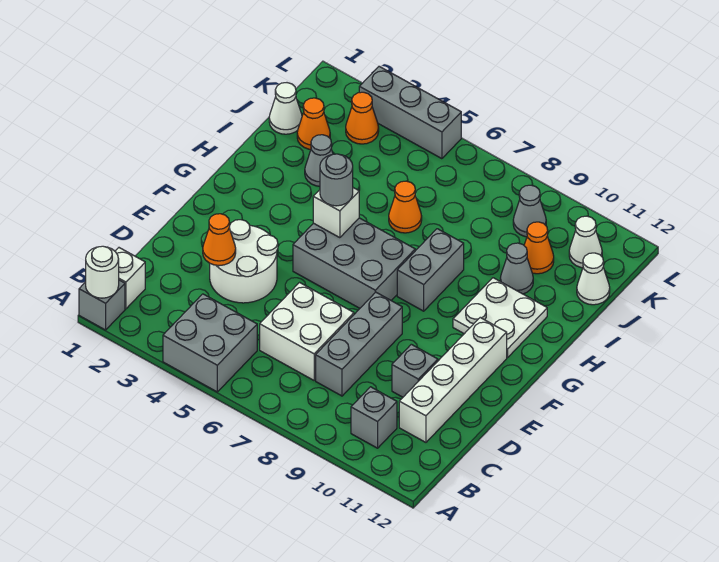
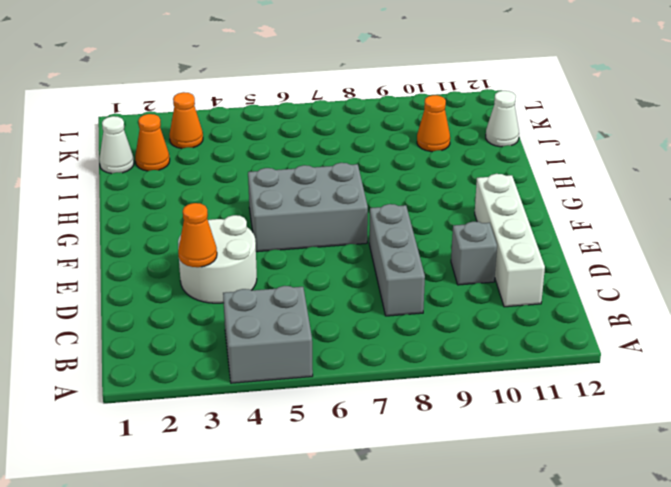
none -> grey brick A1 level 1
none -> white brick B1 level 1
none -> grey brick B10 level 1

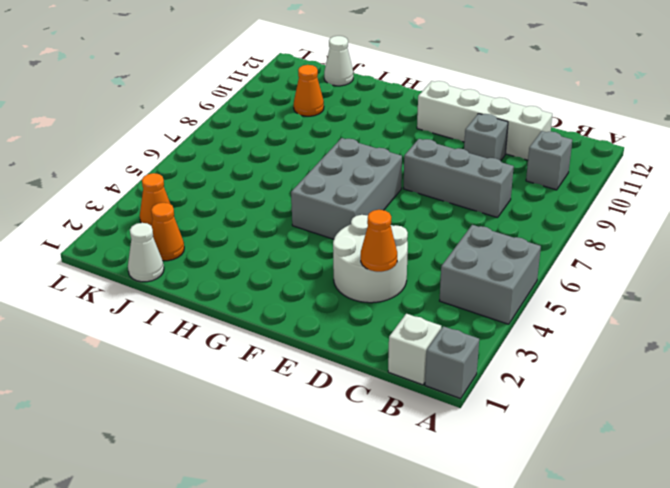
none -> white brick C6:D7 level 1
none -> grey brick G8:H8 level 1
none -> white plate G10:H11 level 1

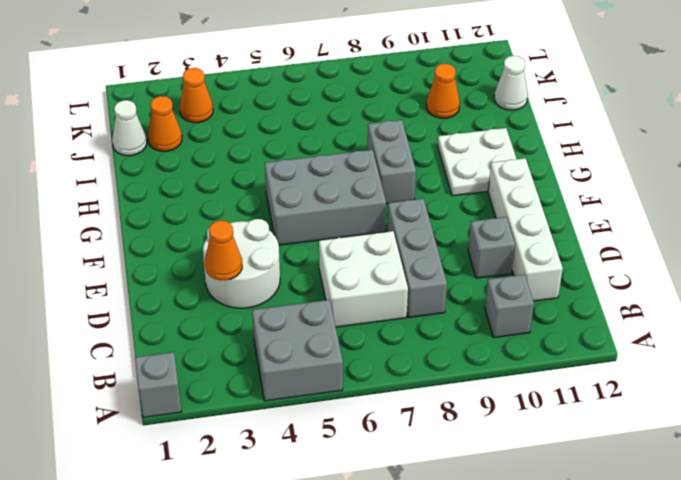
none -> white brick B1 level 1
none -> grey cone I3 level 1
none -> orange cone I6 level 1

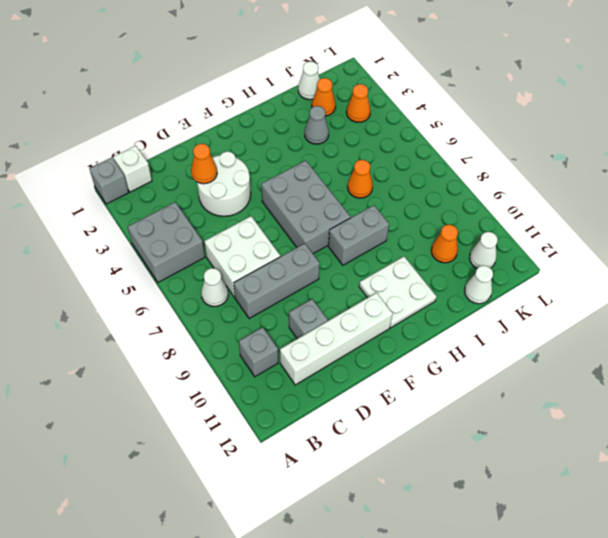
white cone B7 level 1 -> none
none -> grey cone I10 level 1
none -> grey cone K9 level 1
none -> grey brick L3:L5 level 1

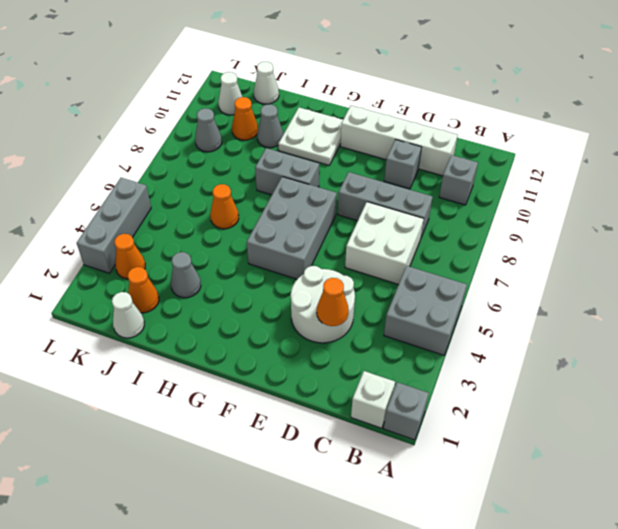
none -> white round brick A1 level 2
none -> white brick G5 level 2
none -> grey round brick G5 level 3

